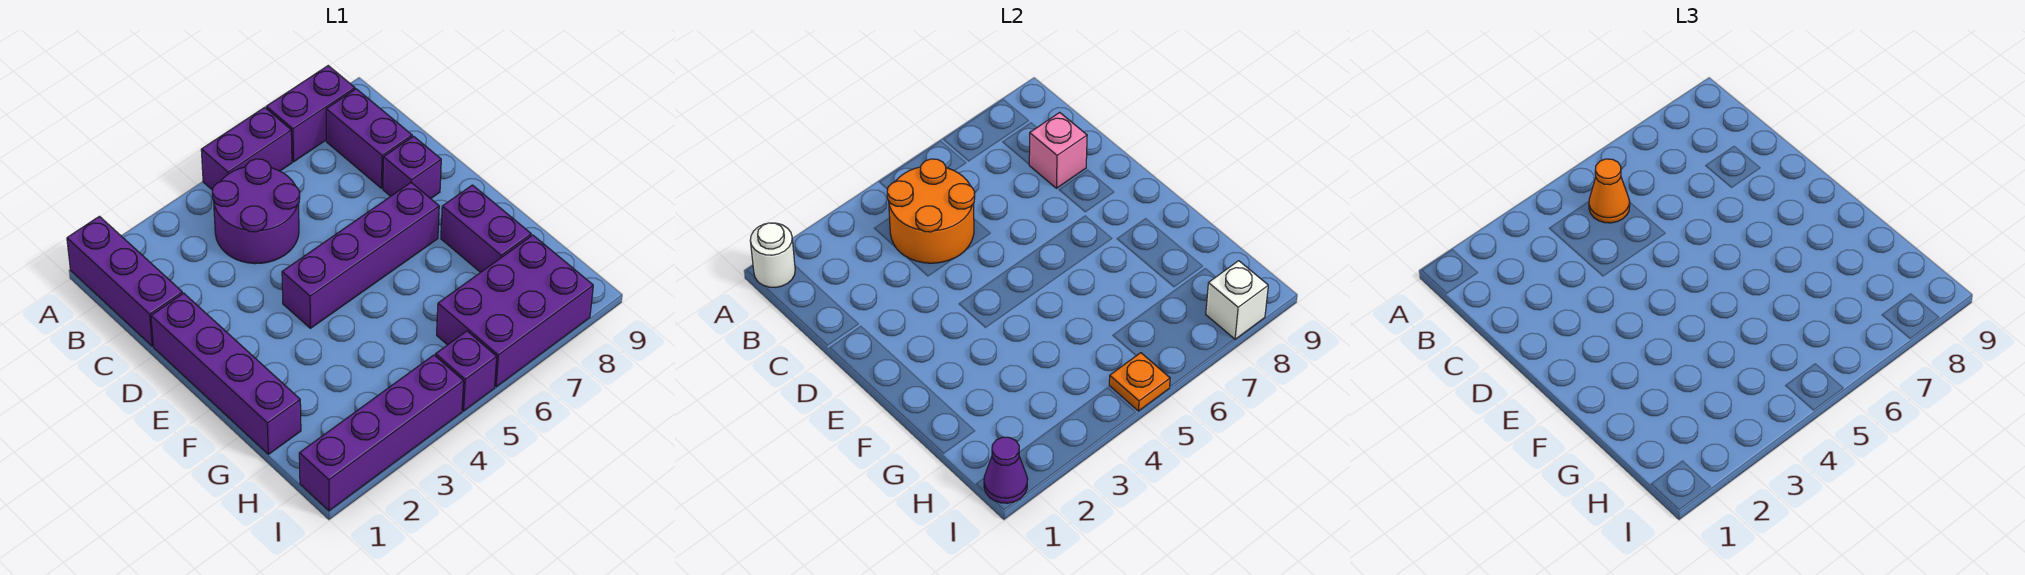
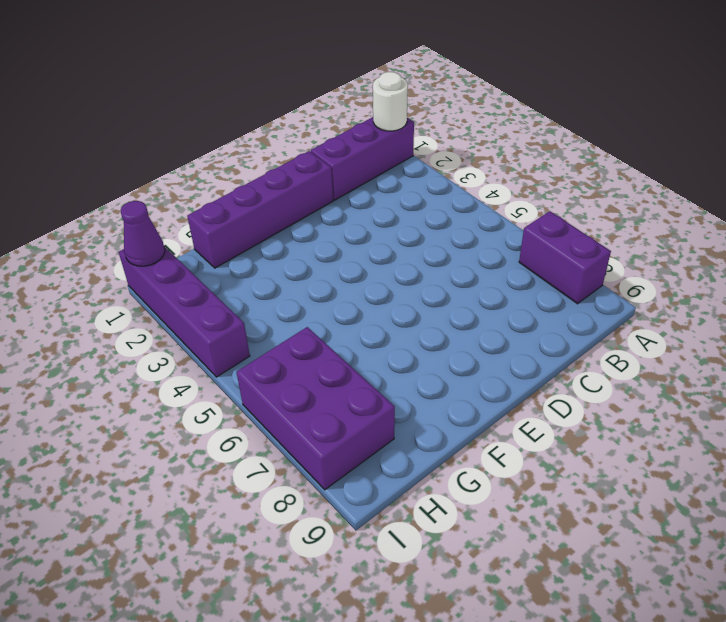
none -> purple brick A5:A6 level 1
none -> purple round brick B4:C5 level 1
none -> purple brick B8:C8 level 1

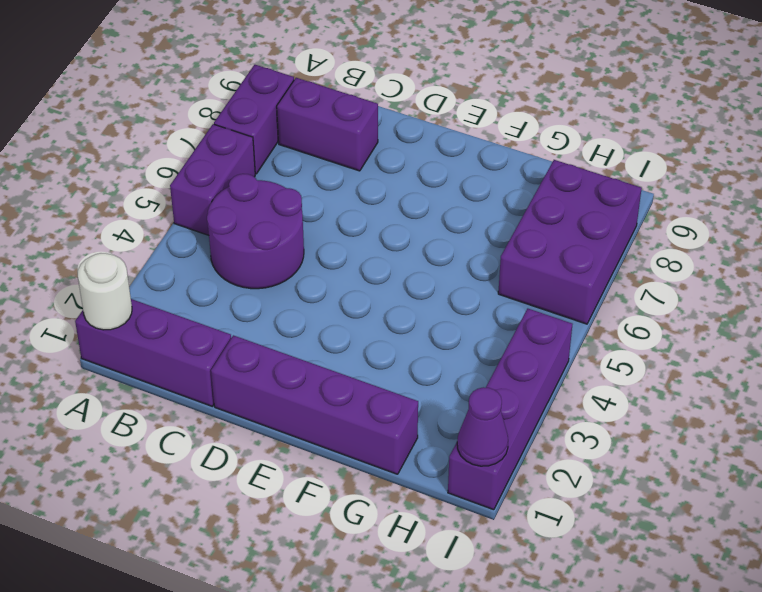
none -> purple brick D8 level 1
none -> purple brick E4:E7 level 1
none -> purple brick F8:G8 level 1

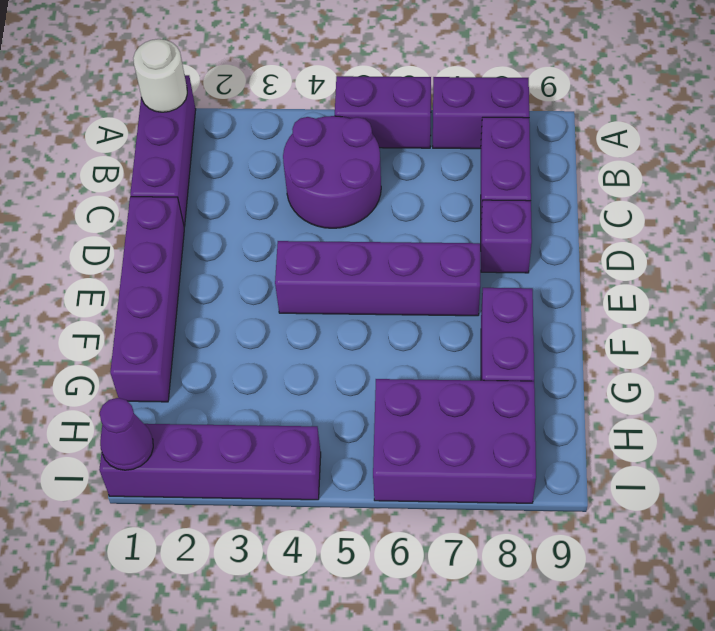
none -> purple brick I5 level 1
none -> orange round brick B4:C5 level 2
none -> pink brick C8 level 2

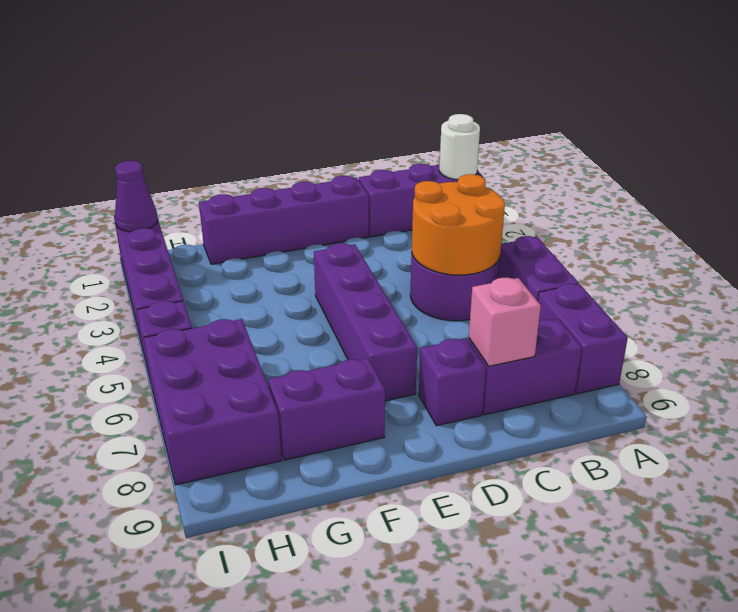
none -> orange plate I5 level 2
none -> white brick I8 level 2
none -> orange cone B5 level 3

